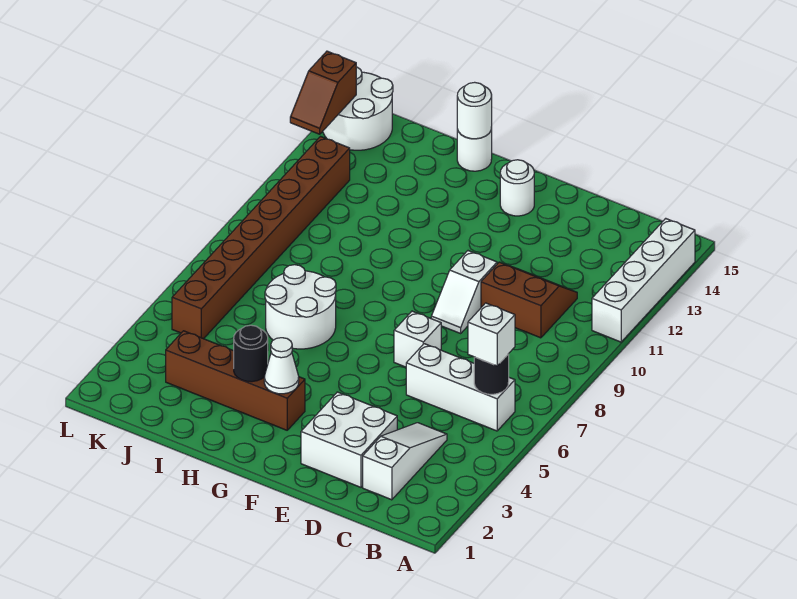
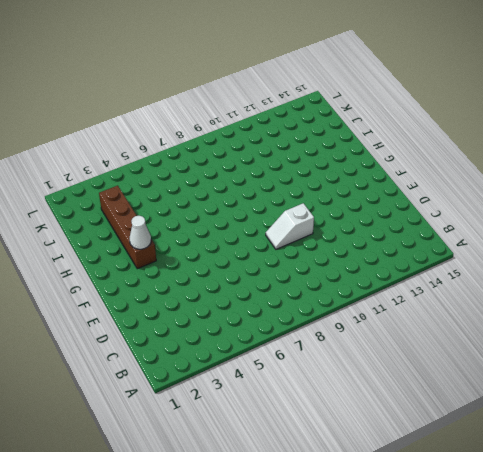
none -> white brick A11:A14 level 1
none -> white brick B6:D6 level 1
none -> white slope C2:C4 level 1 top 2

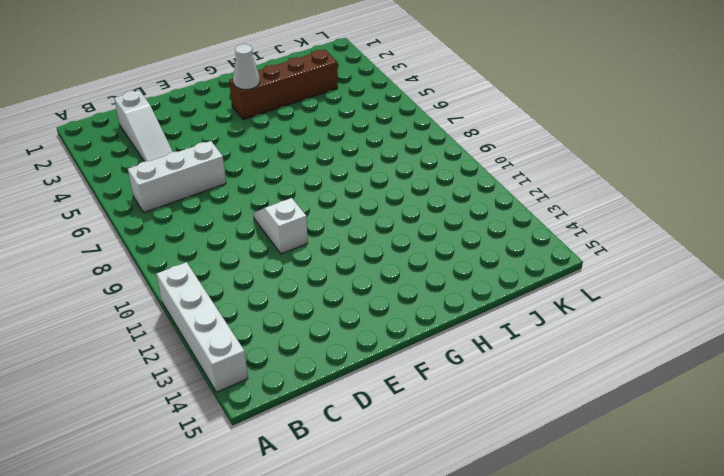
none -> brown slope C10:D11 level 1 top 10
none -> white brick D2:E3 level 1
none -> white brick E7 level 1

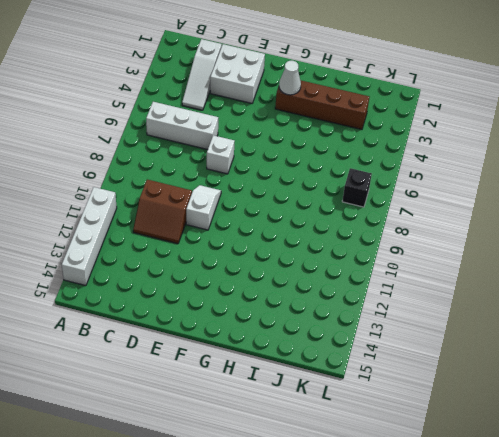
black brick K7 level 1 -> brown brick K5:K12 level 1
none -> white round brick F14 level 1
none -> white round brick H6:I7 level 1
none -> white round brick H15 level 1

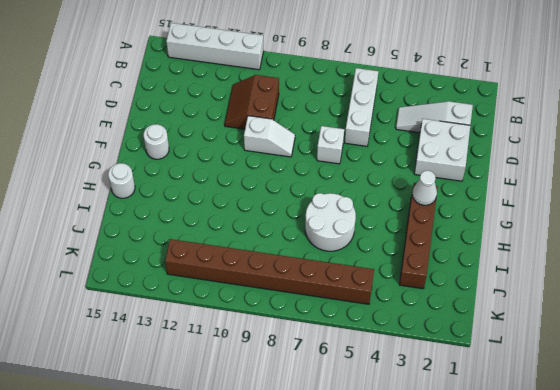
none -> white round brick K14:L15 level 1
none -> black round brick B6 level 2
none -> black round brick H3 level 2

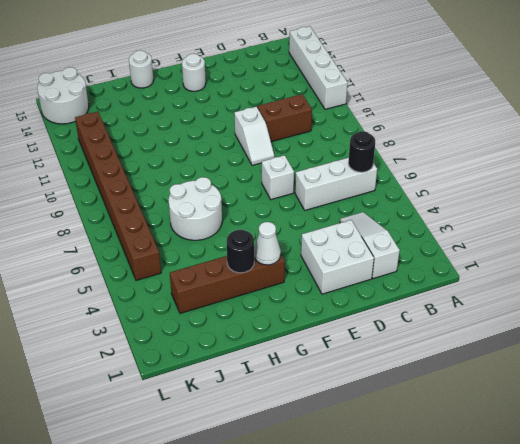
none -> white round brick H15 level 2
none -> brown slope L13:L14 level 2 top 14
none -> white brick B6 level 3

